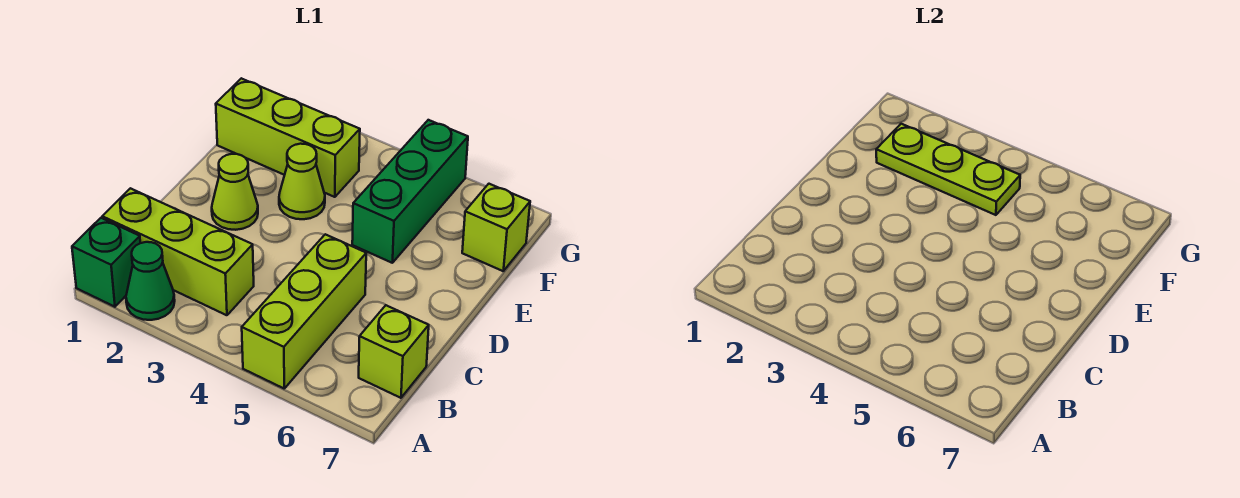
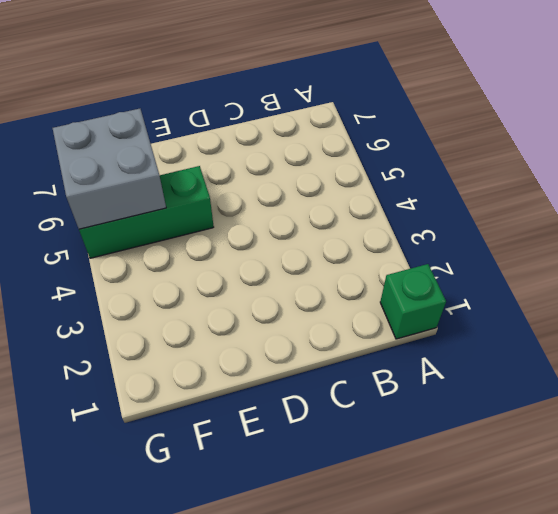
grey brick F5:G6 level 2 -> none
none -> green cone A2 level 1
none -> lime brick A5:C5 level 1

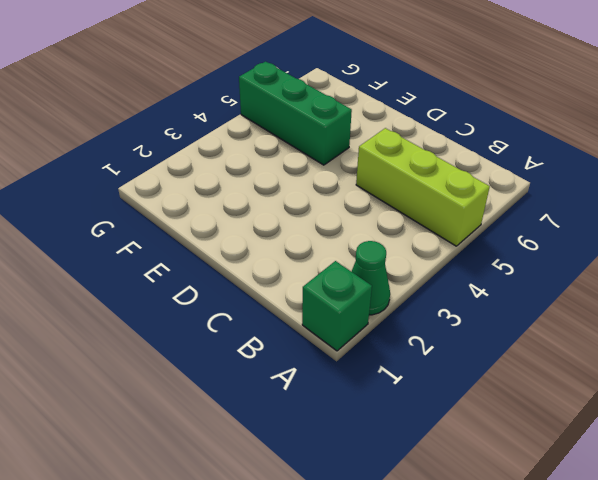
none -> lime brick B1:B3 level 1
none -> lime brick B7 level 1

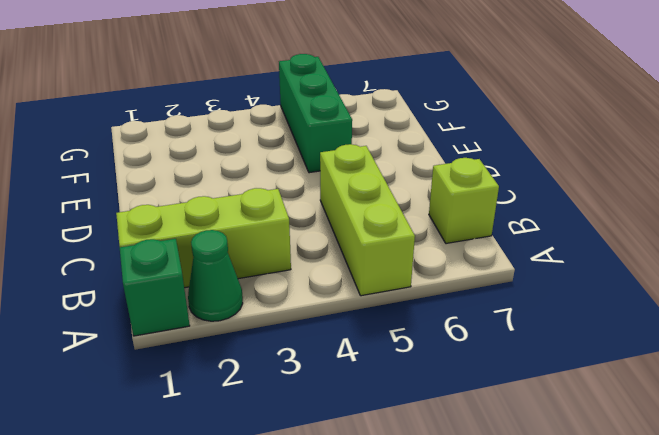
none -> lime cone D2 level 1
none -> lime cone E3 level 1

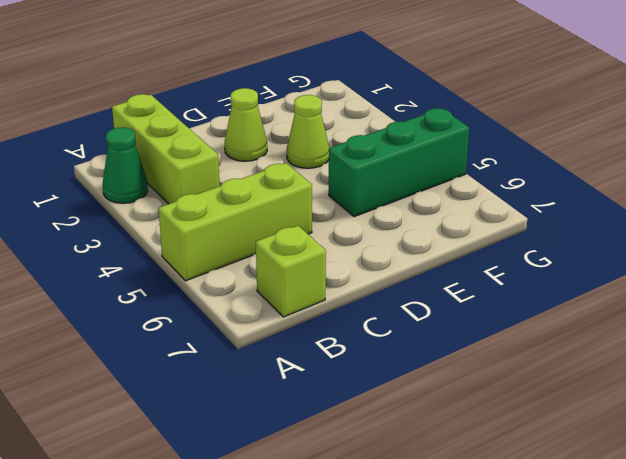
none -> green brick A1 level 1
none -> lime brick F1:F3 level 1

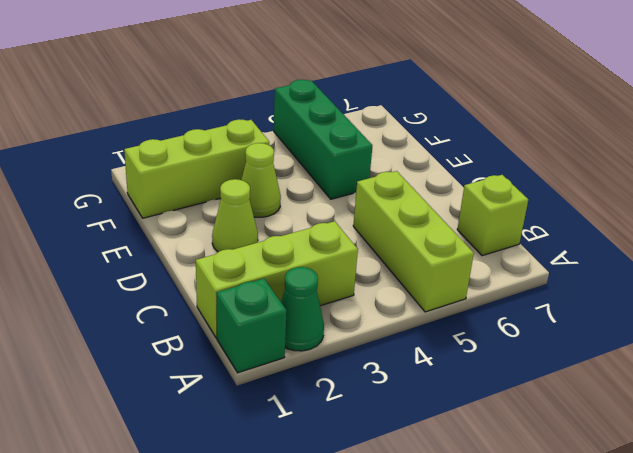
none -> lime brick F7 level 1
none -> lime plate F2:F4 level 2

